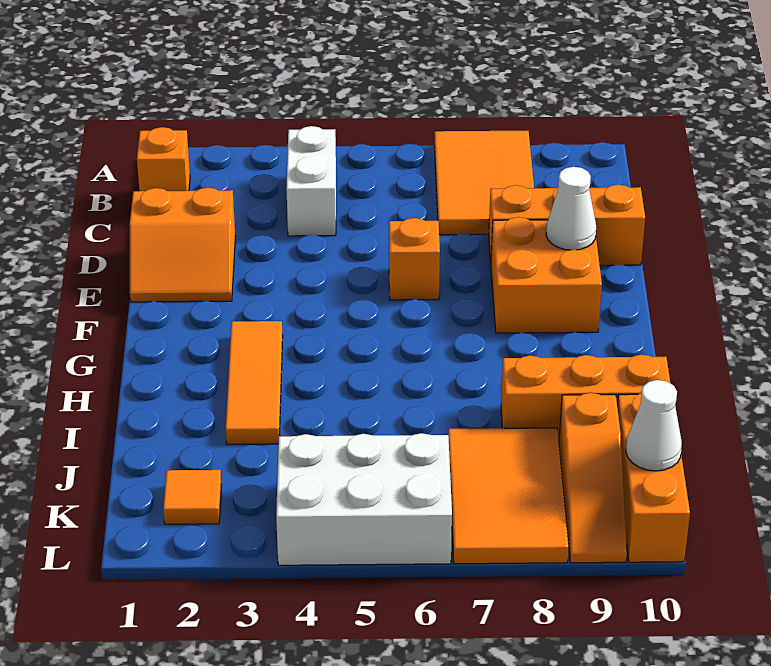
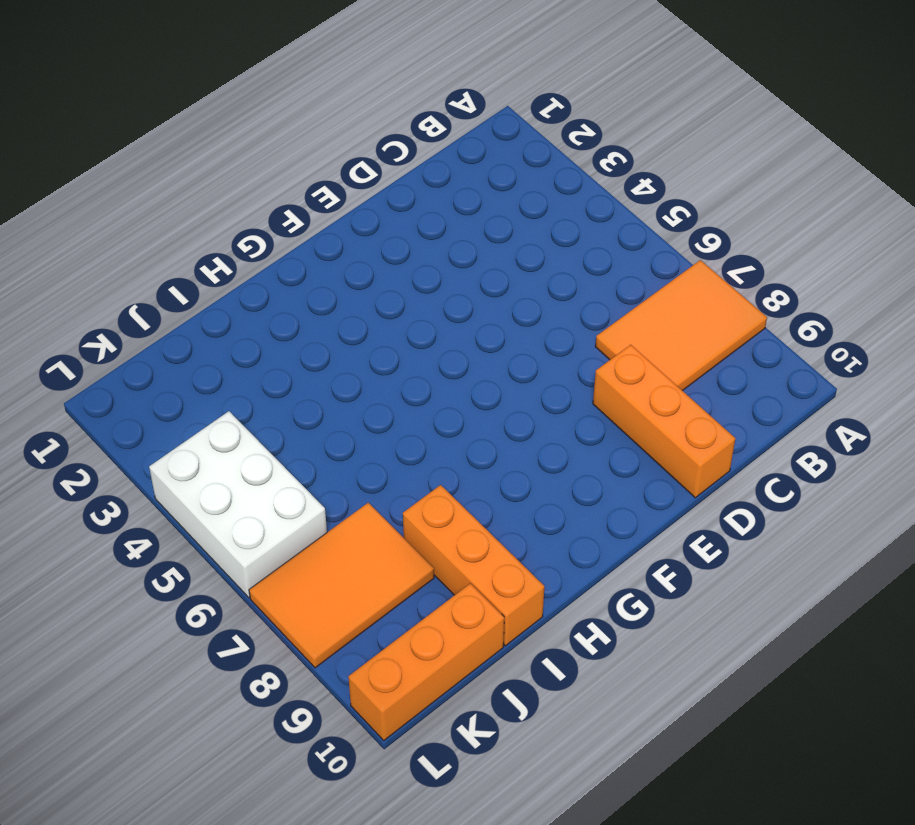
none -> orange brick B1 level 1
none -> white brick B4:C4 level 1
none -> orange slope D1:E2 level 1 top D

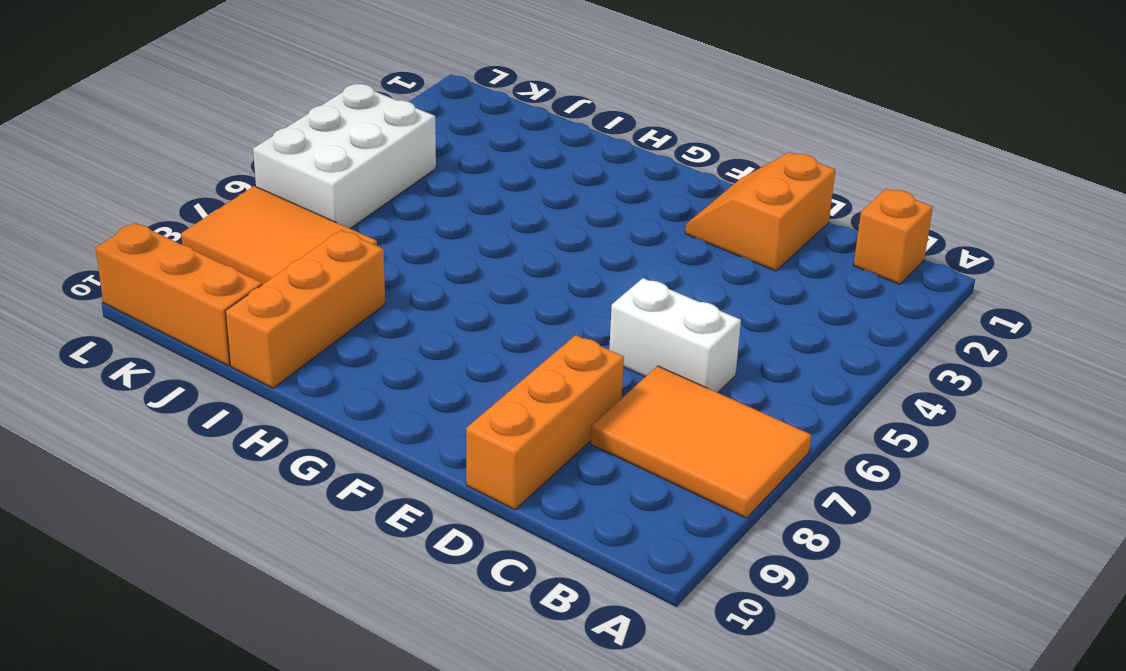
white brick C6:D6 level 1 -> white brick B4:C4 level 1
none -> orange brick E6 level 1
none -> orange brick E8:F9 level 1
none -> orange tile G3:I3 level 1

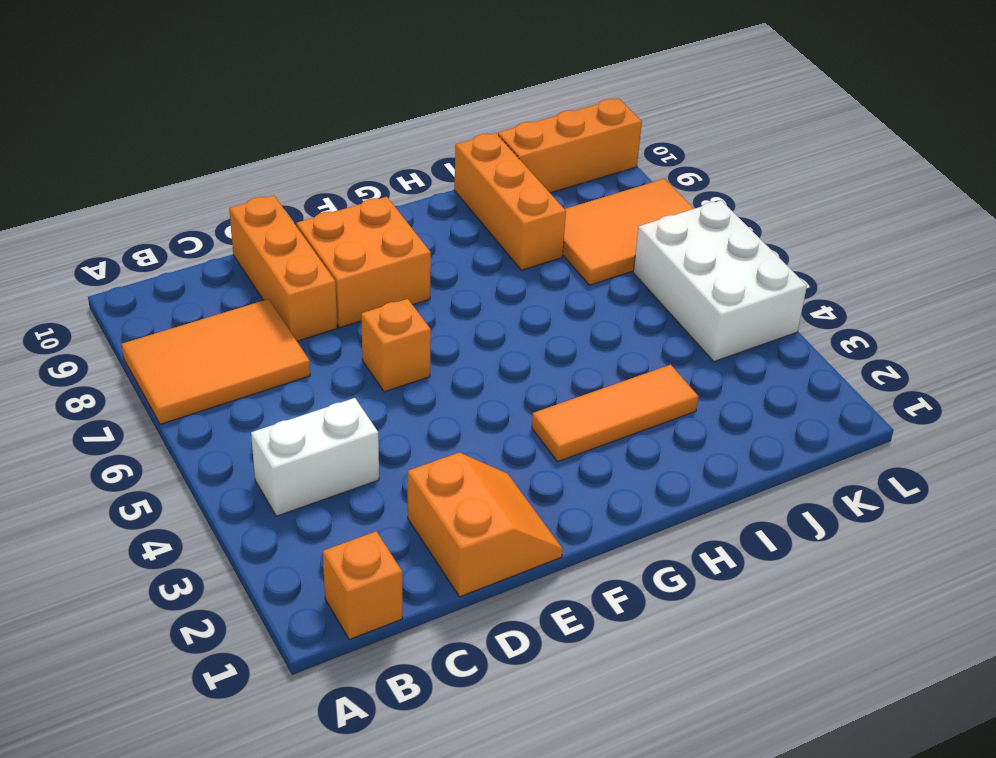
none -> orange slope J9:L9 level 1 top J
none -> orange tile K2 level 1
none -> white cone E9 level 2

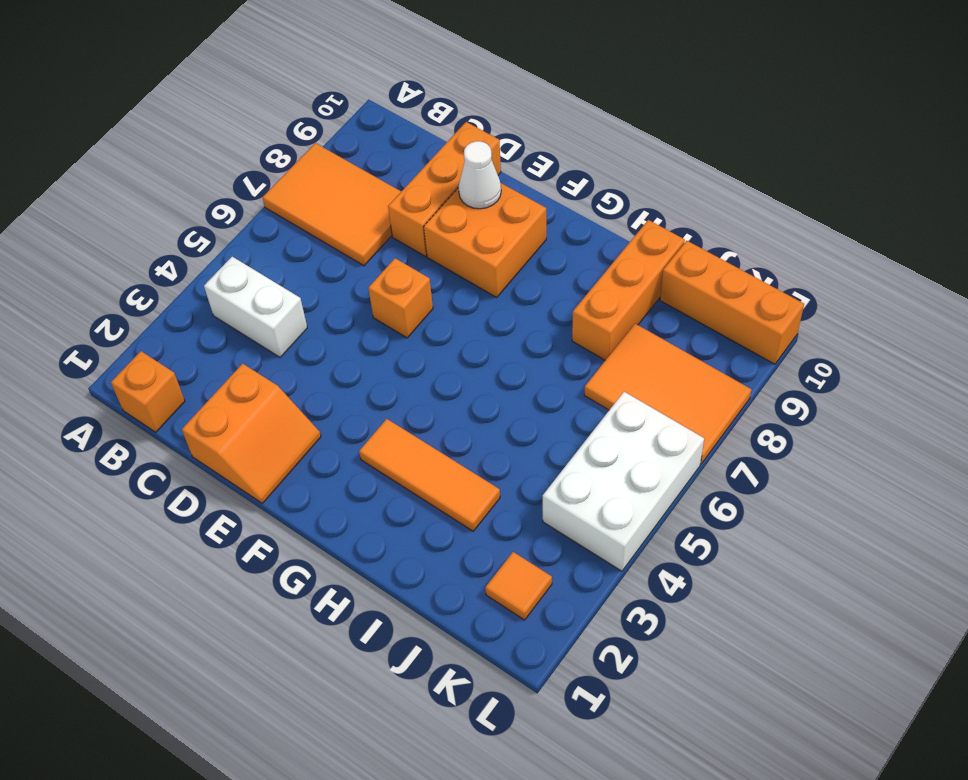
none -> orange slope J9:L9 level 1 top J
none -> white cone K10 level 2

